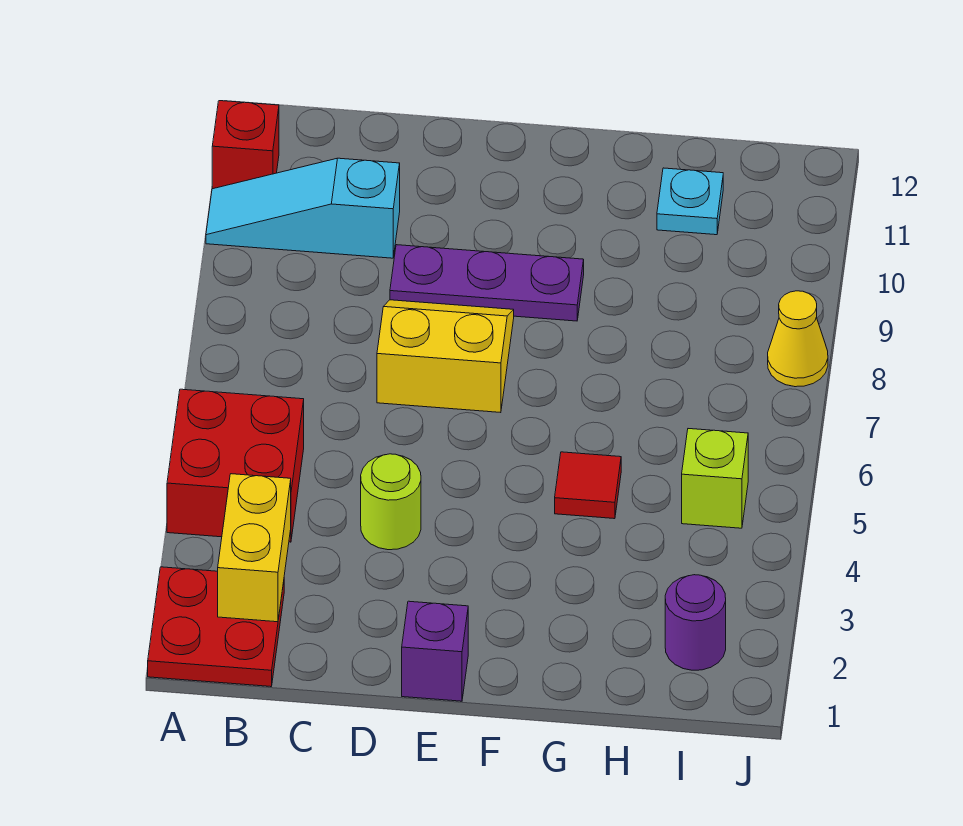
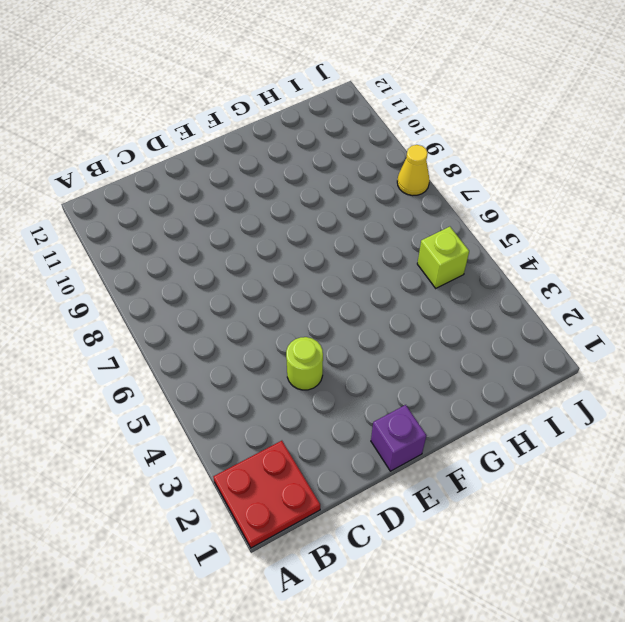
none -> red brick A4:B5 level 1
none -> cyan slope A10:C10 level 1 top C
none -> red brick A11 level 1

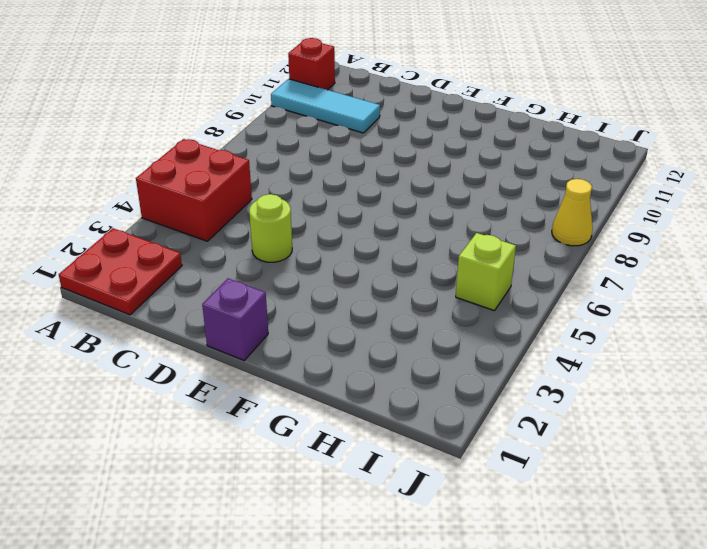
cyan tile A10:C10 level 1 -> cyan slope A10:C10 level 1 top C
none -> yellow slope D7:E8 level 1 top 7
none -> purple plate D9:F9 level 1
none -> red tile G5 level 1

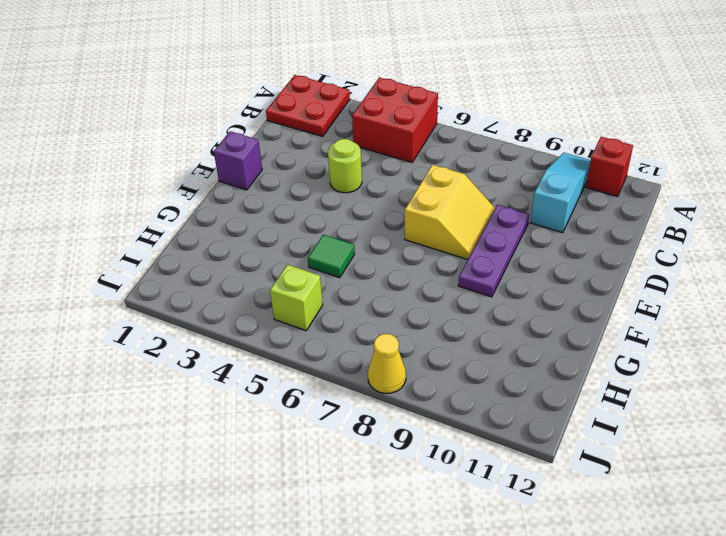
green tile G5 level 1 -> red tile G5 level 1
none -> cyan plate H11 level 1
none -> purple round brick I2 level 1
none -> yellow brick B2:B3 level 2

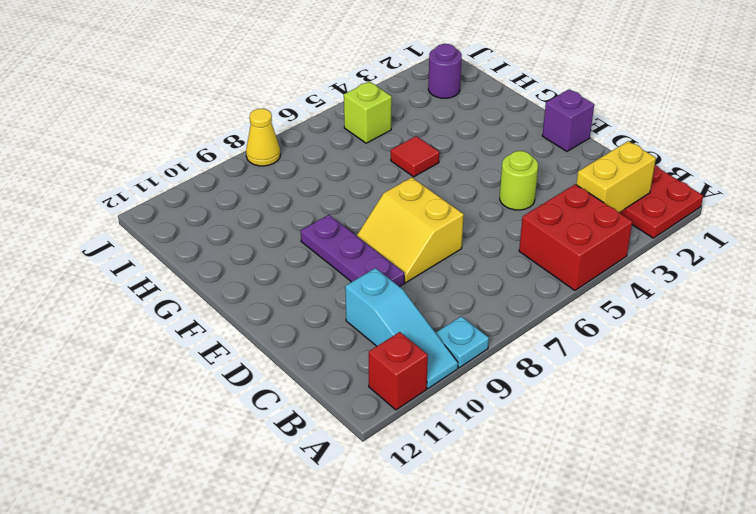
cyan plate A9 level 1 -> cyan plate H11 level 1

